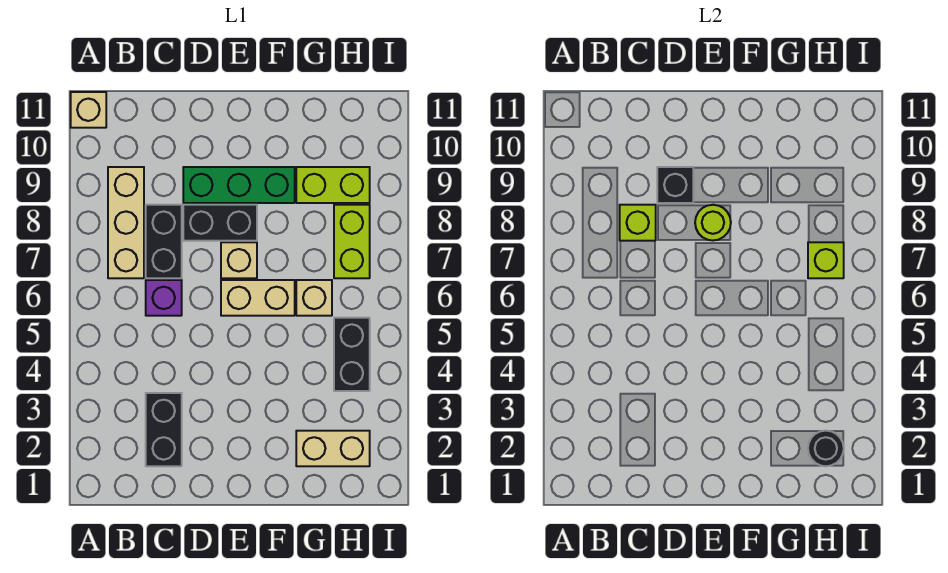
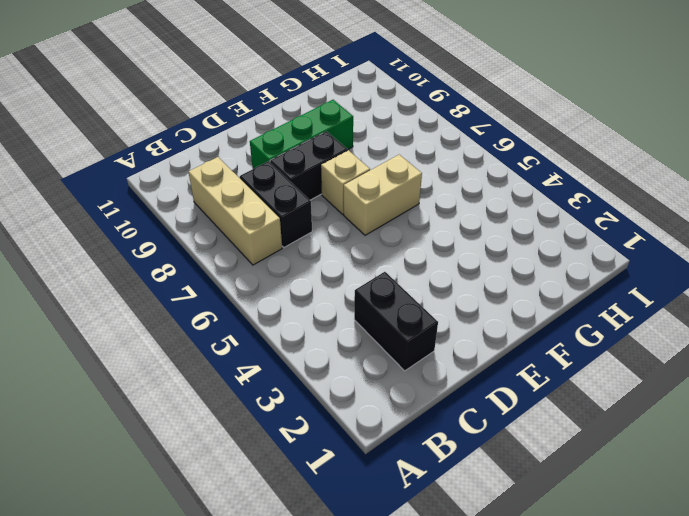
none -> tan brick A11 level 1
none -> purple brick C6 level 1
none -> tan brick G2:H2 level 1

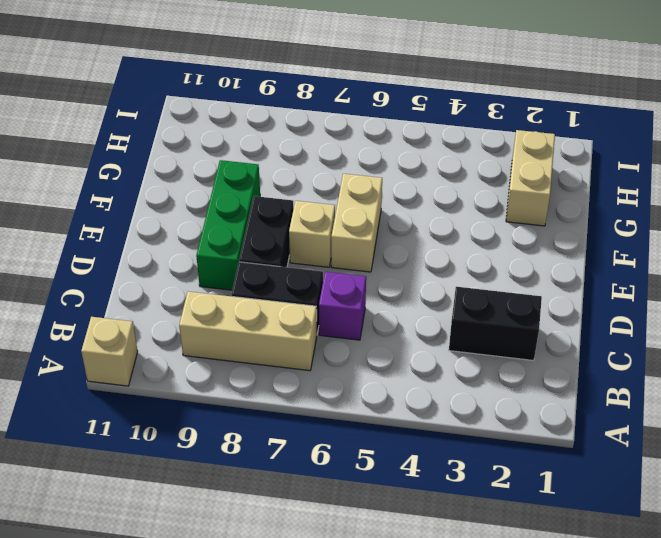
none -> tan brick G6 level 1
none -> lime brick G9:H9 level 1
none -> black brick H4:H5 level 1

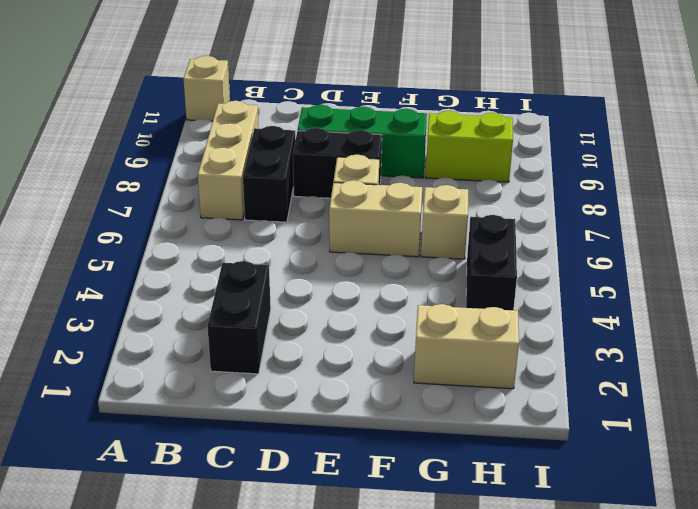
none -> purple brick C6 level 1
none -> lime brick H7:H8 level 1
none -> lime brick C8 level 2

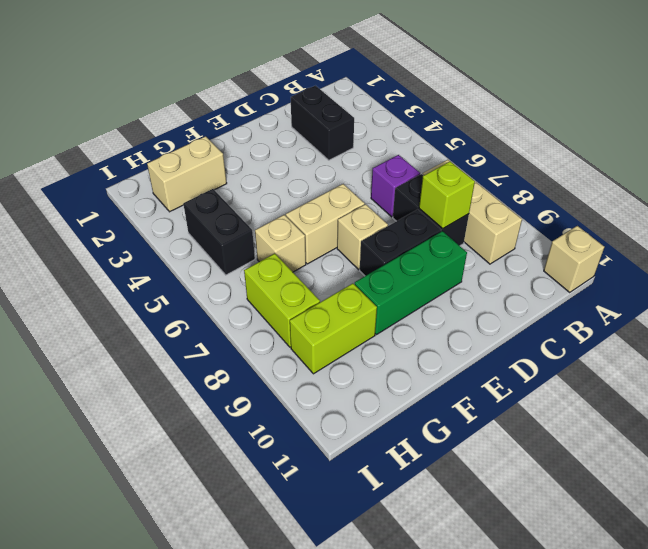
none -> black brick D9 level 2
none -> lime round brick E8 level 2
none -> black round brick H2 level 2

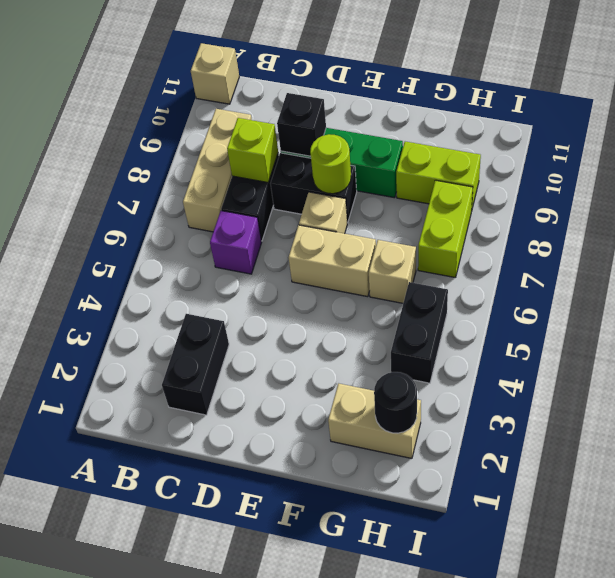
none -> lime brick H7 level 2

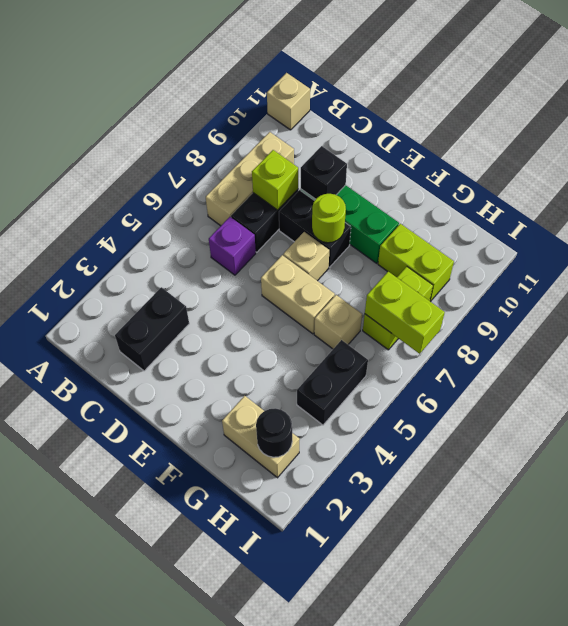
lime brick H7:I7 level 2 -> lime brick H7 level 2

